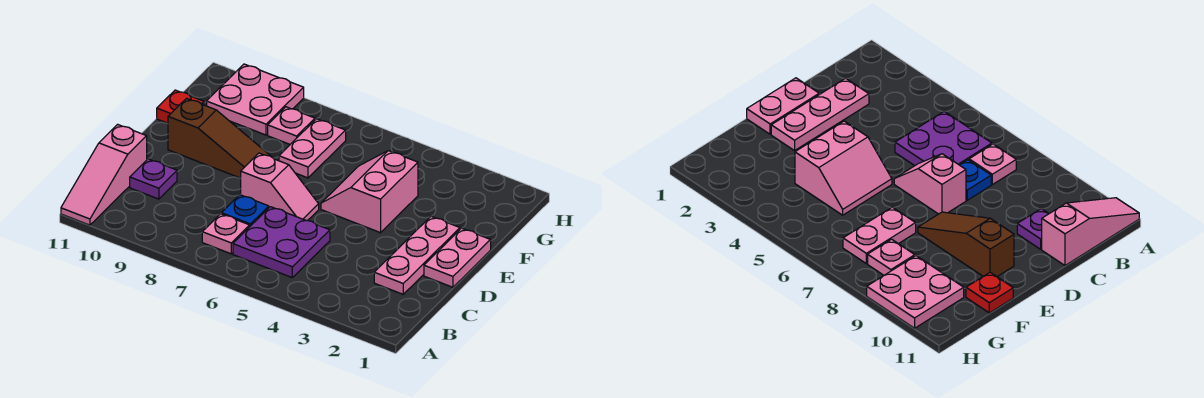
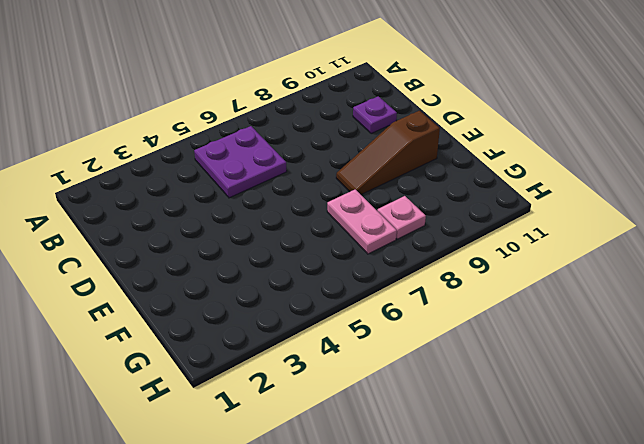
none -> pink slope A11:C11 level 1 top C
none -> pink plate B7 level 1
none -> pink plate C2:E2 level 1

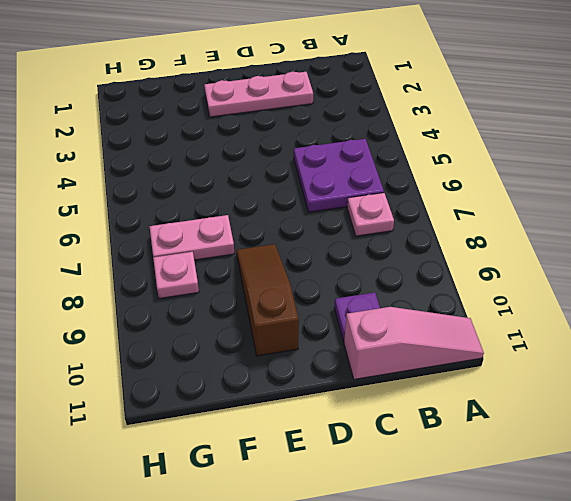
none -> blue plate C7 level 1
none -> pink plate D1:E1 level 1
none -> pink slope D6:D7 level 1 top 7

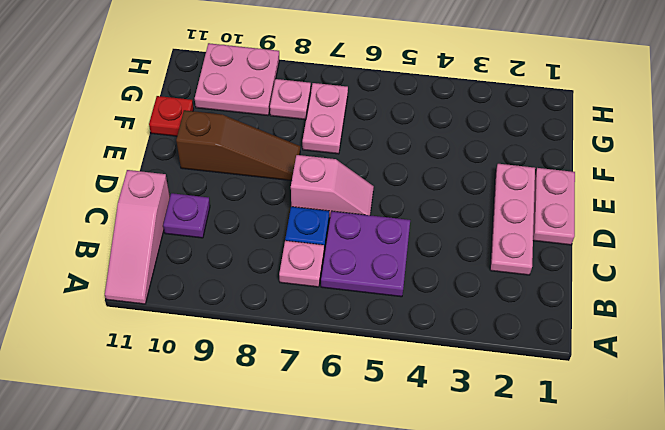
none -> pink slope E4:F5 level 1 top 4

